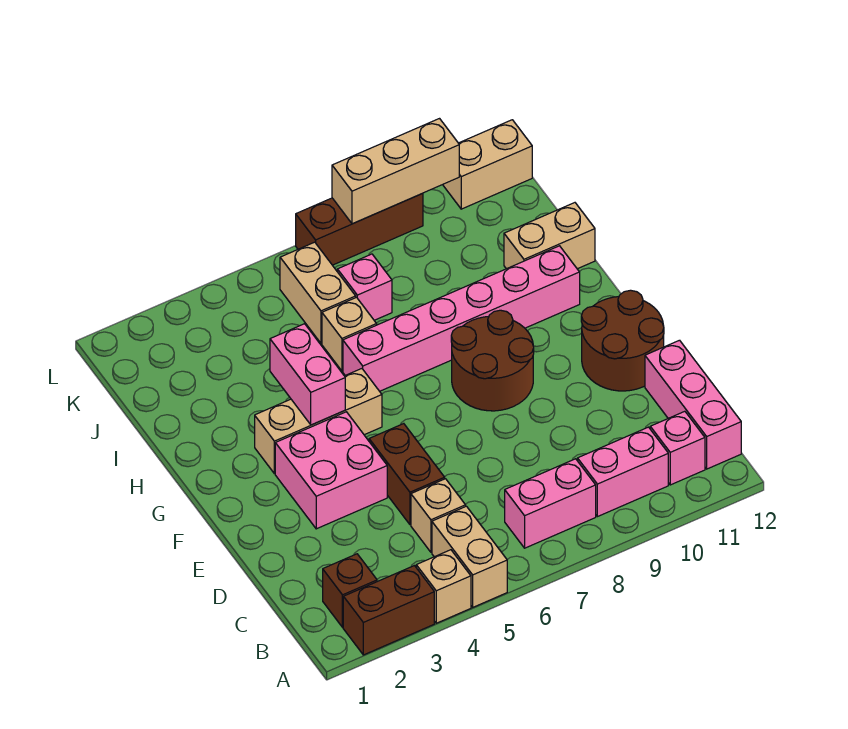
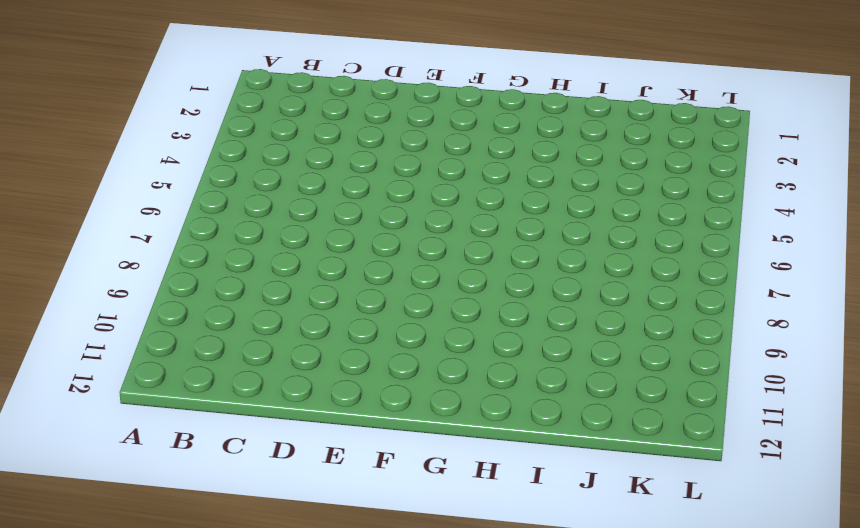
none -> brown brick A2:A3 level 1
none -> tan brick A4 level 1
none -> tan brick A5:B5 level 1

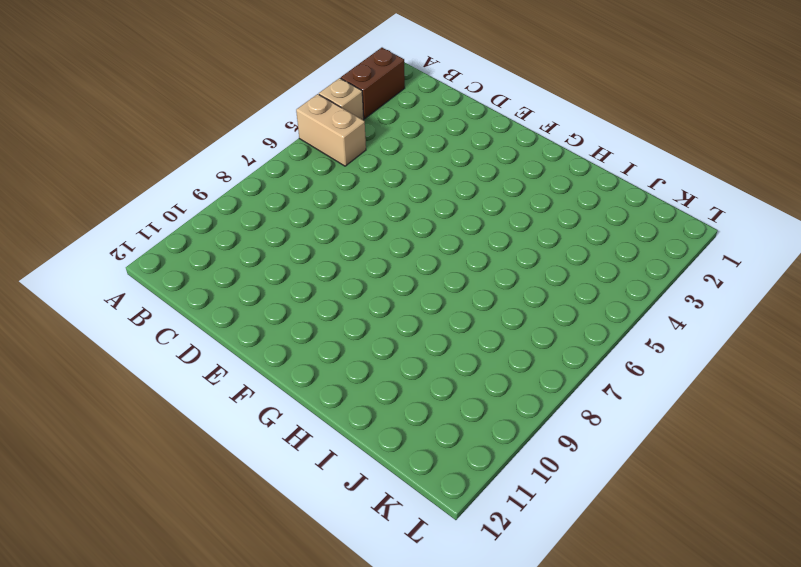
none -> brown brick B2 level 1
none -> pink brick B7:B8 level 1
none -> pink brick B9:B10 level 1

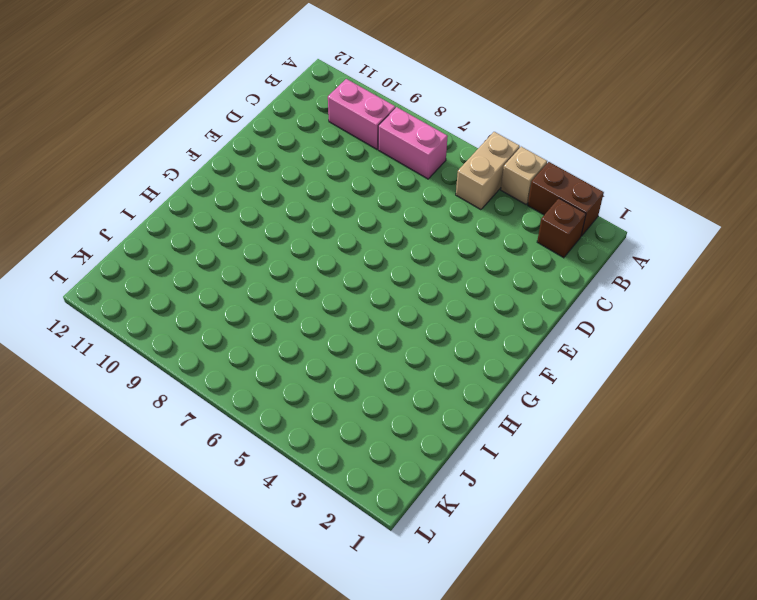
none -> pink brick B11 level 1
none -> pink brick B12:D12 level 1
none -> tan brick C5 level 1

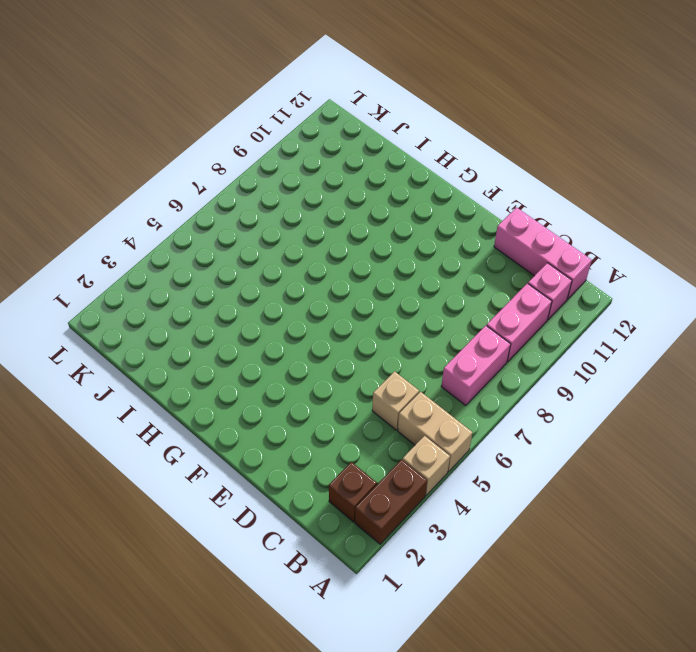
none -> brown brick D5:E5 level 1
none -> pink brick E3:F4 level 1
none -> brown round brick E11:F12 level 1

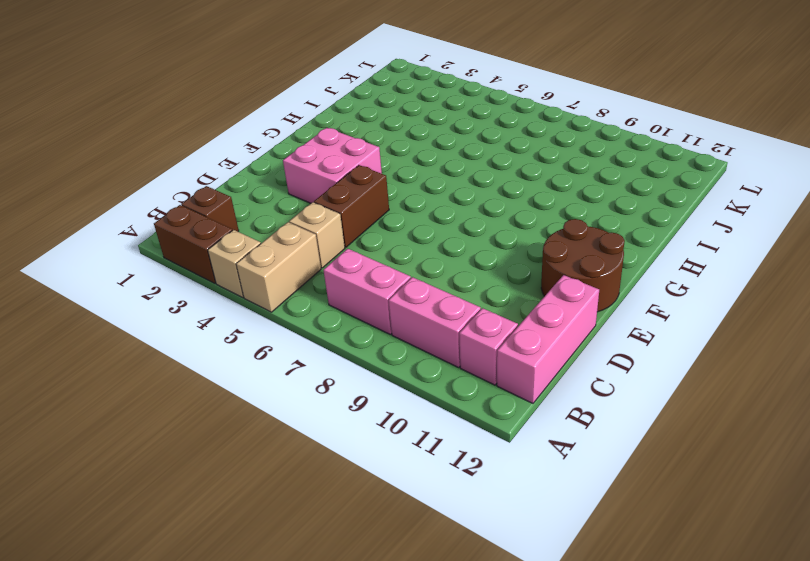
none -> brown round brick F8:G9 level 1
none -> tan brick G3:G5 level 1
none -> pink brick H6:H11 level 1

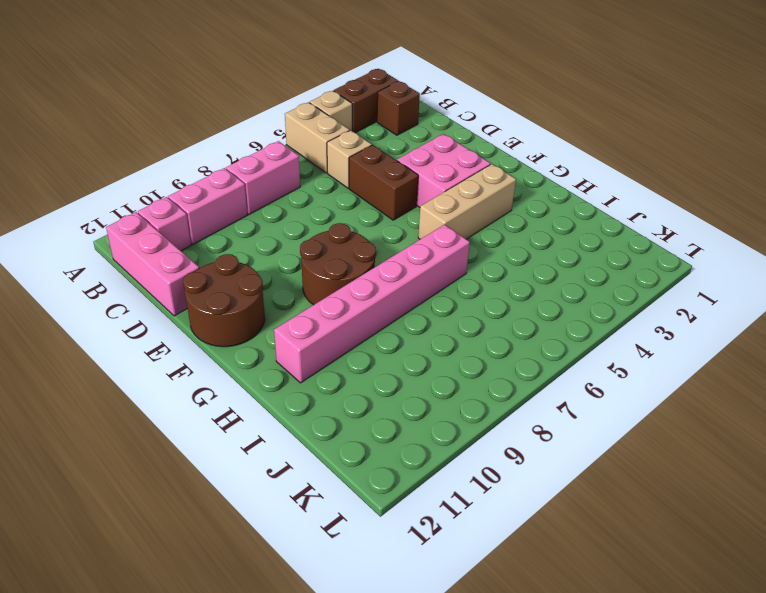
none -> tan brick I6 level 1
none -> tan brick I11:I12 level 1
none -> tan brick J6:K6 level 1

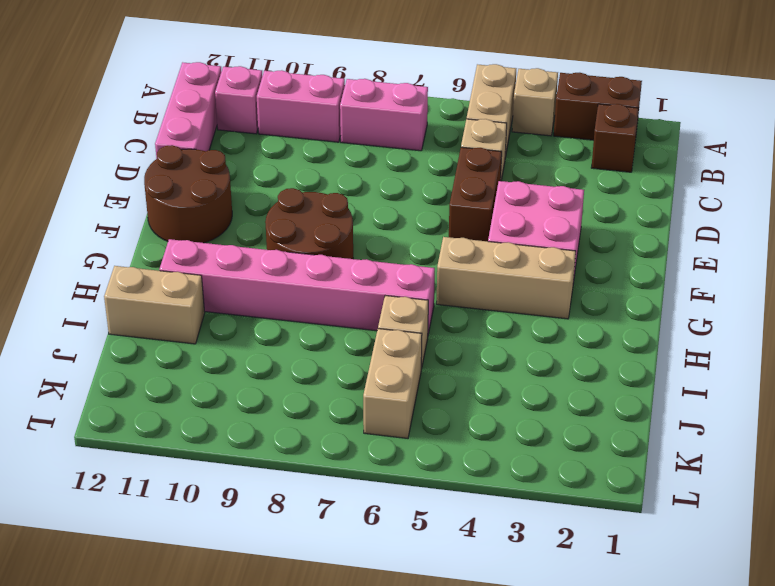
none -> pink brick J7 level 1
none -> brown brick L7:L9 level 1
none -> tan brick L11:L12 level 1

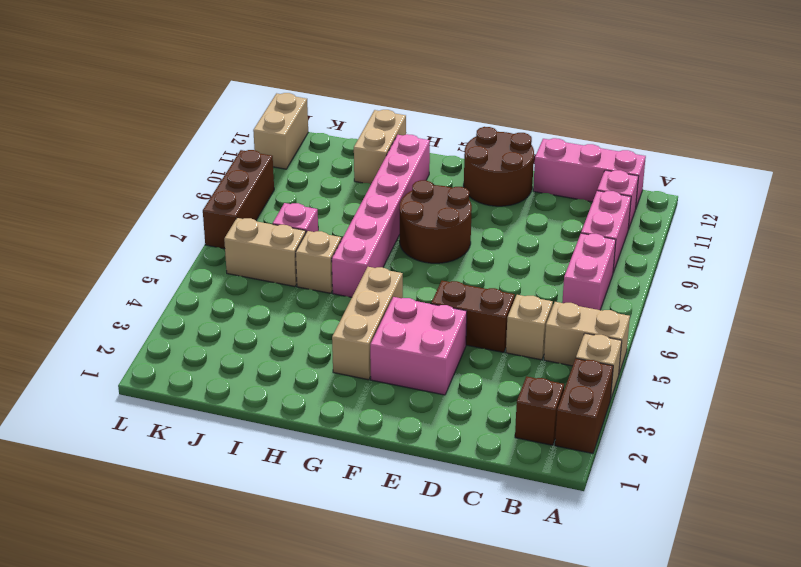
none -> pink brick G4:H4 level 2
none -> tan brick L8:L10 level 2

